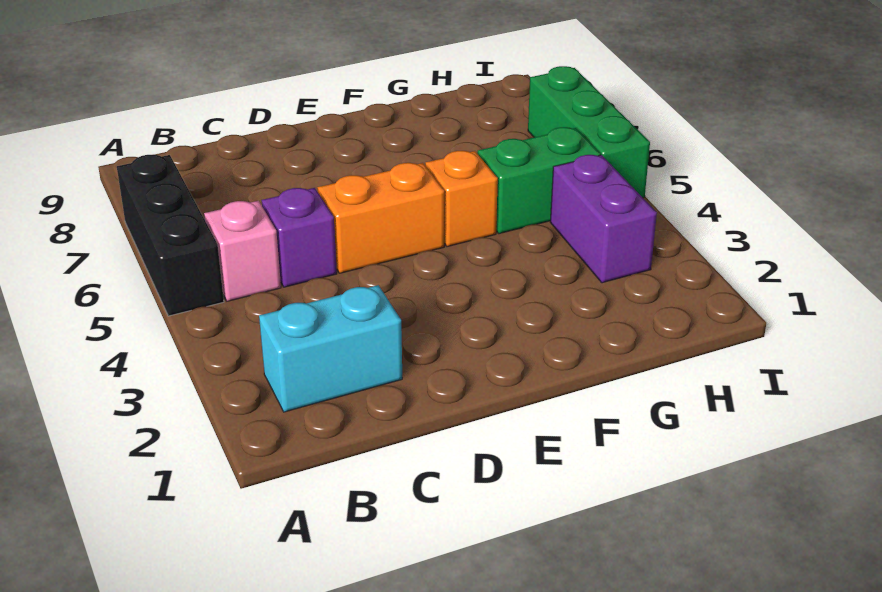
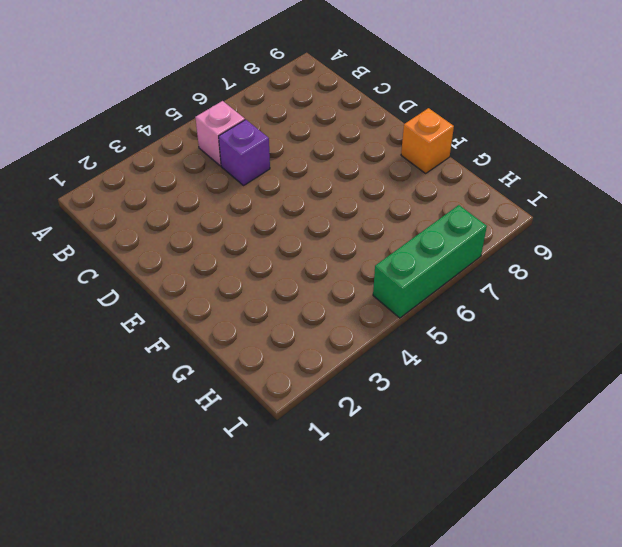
orange brick F9 level 1 -> orange brick F5 level 1
none -> black brick A5:A7 level 1
none -> cyan brick B2:C2 level 1

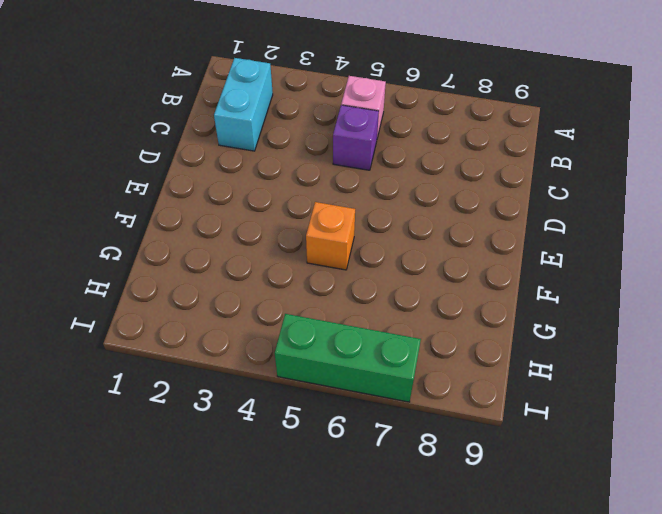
none -> black brick A5:A7 level 1
none -> orange brick D5:E5 level 1

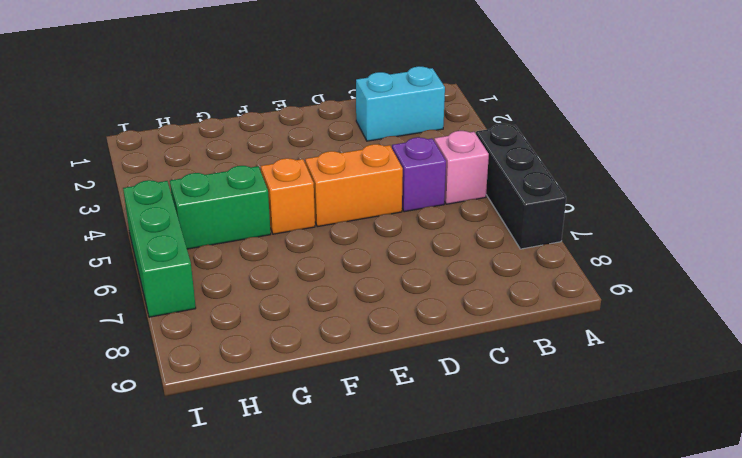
none -> purple brick H3:H4 level 1

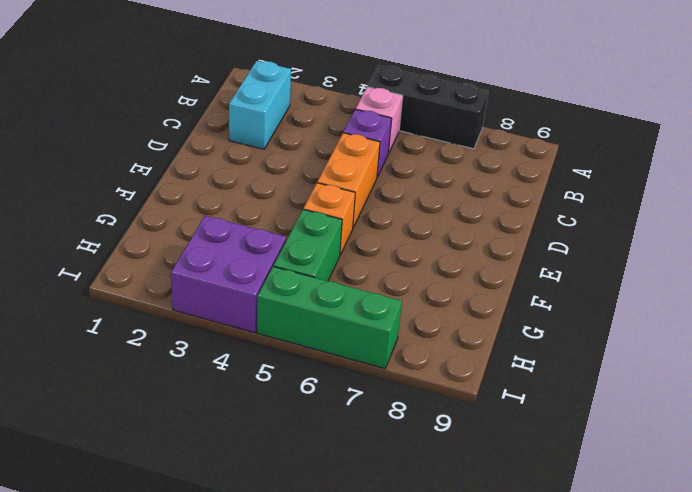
purple brick H3:I4 level 1 -> purple brick H3:H4 level 1

